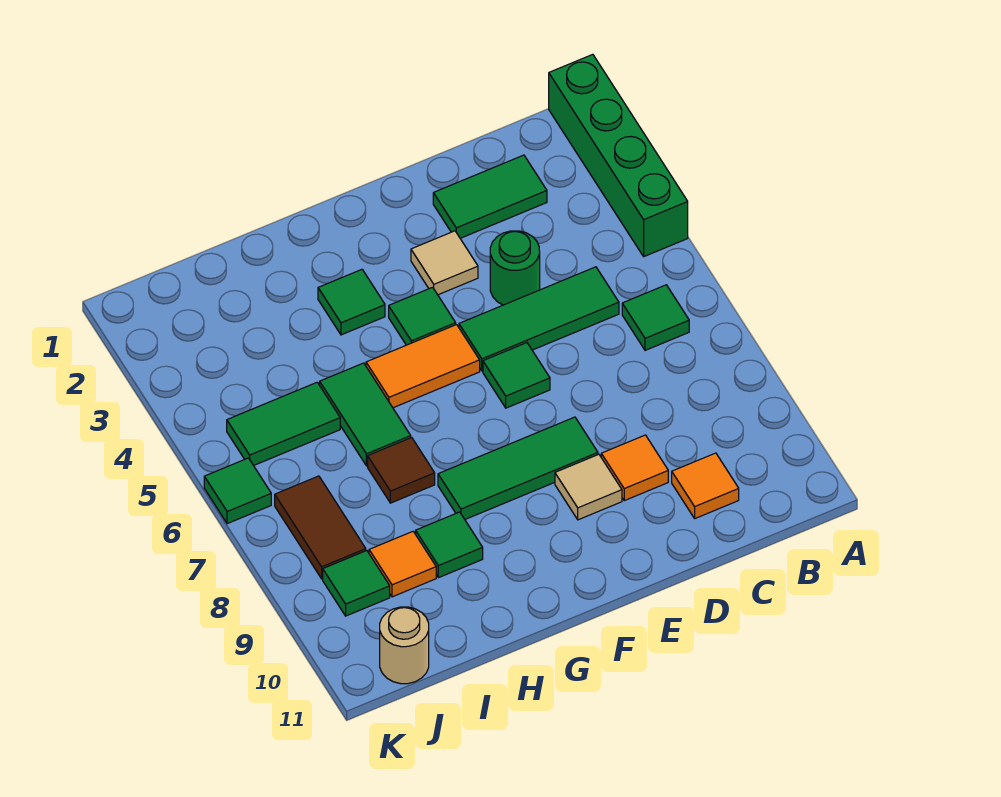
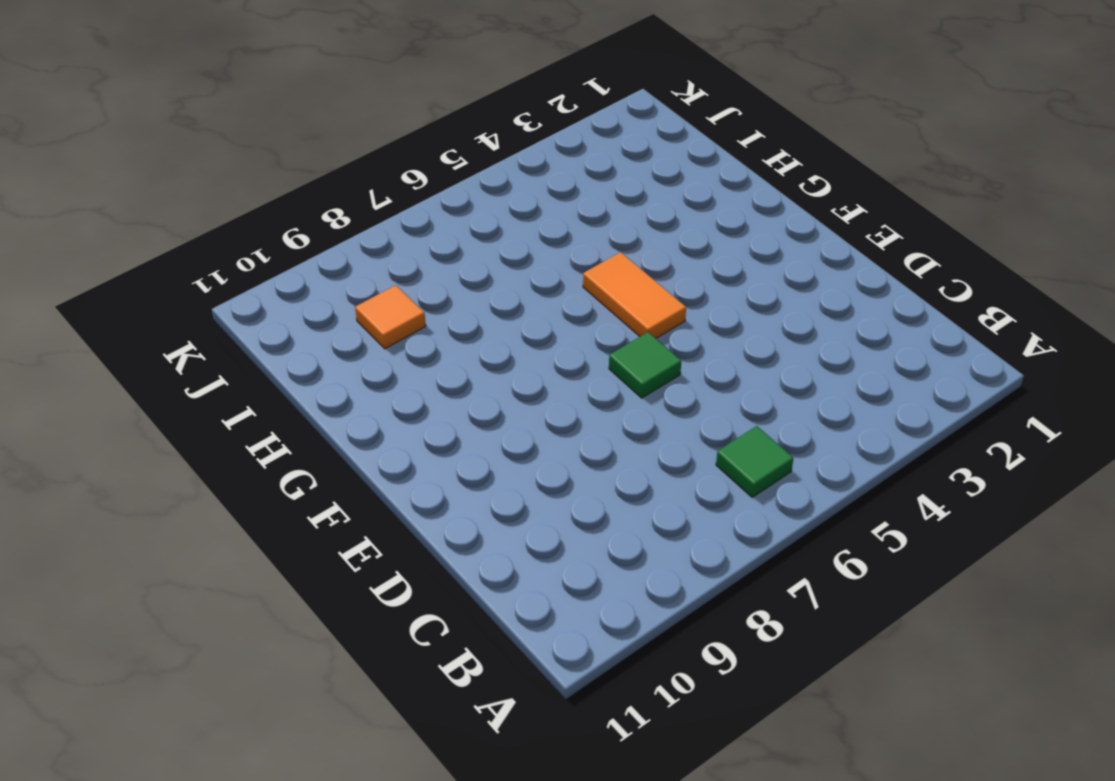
none -> green brick A1:A4 level 1
none -> green tile C2:D2 level 1
none -> green tile C5:E5 level 1

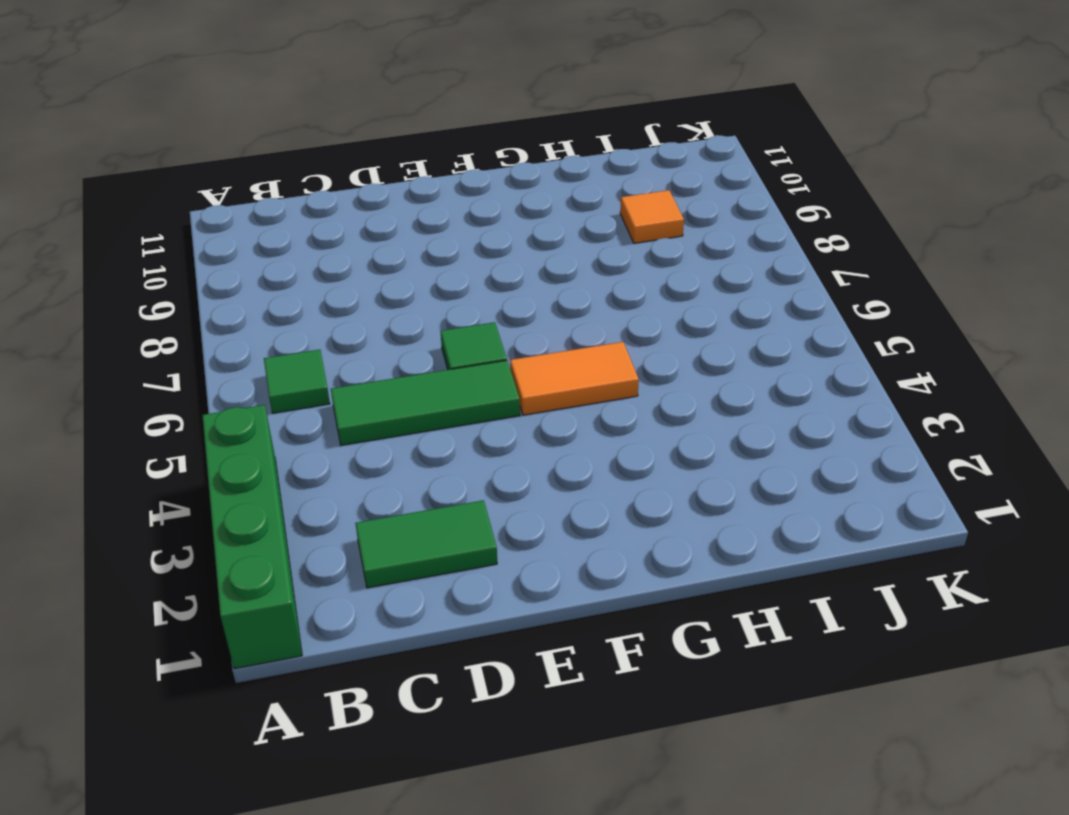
none -> orange tile C10 level 1
none -> green round brick D4 level 1
none -> orange tile D9 level 1

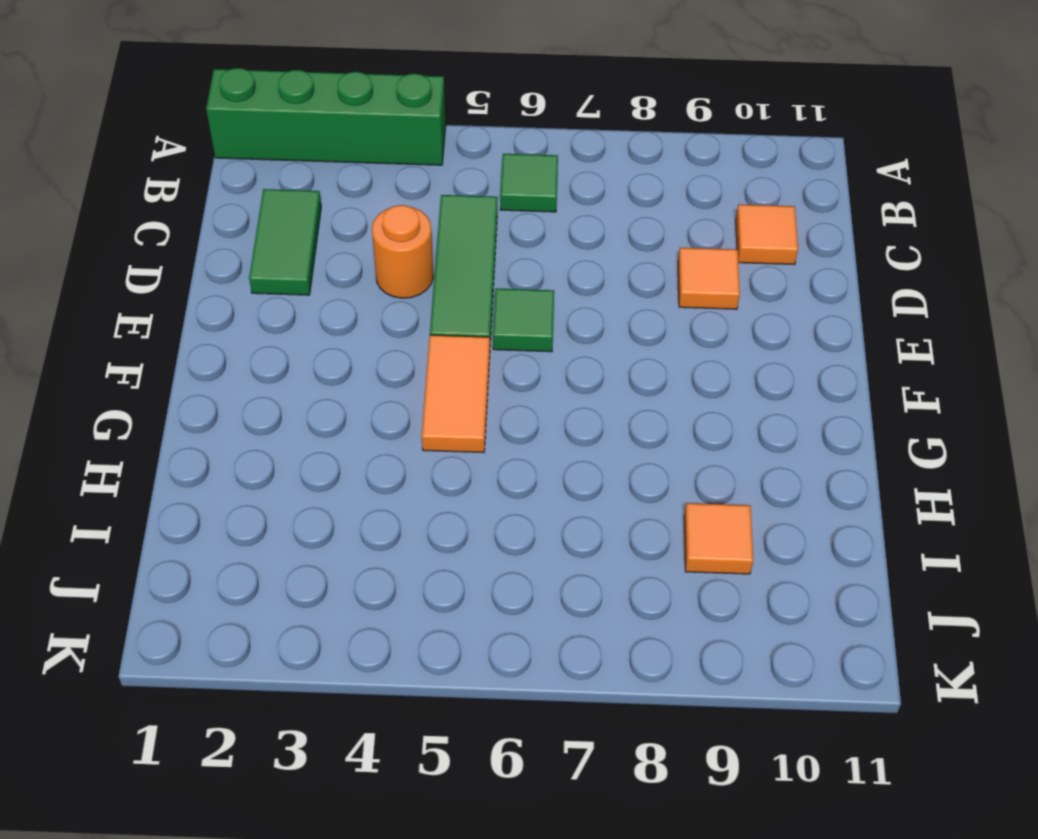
orange round brick D4 level 1 -> green round brick D4 level 1
none -> tan tile E3 level 1
none -> green tile E8:G8 level 1
none -> tan tile E9 level 1

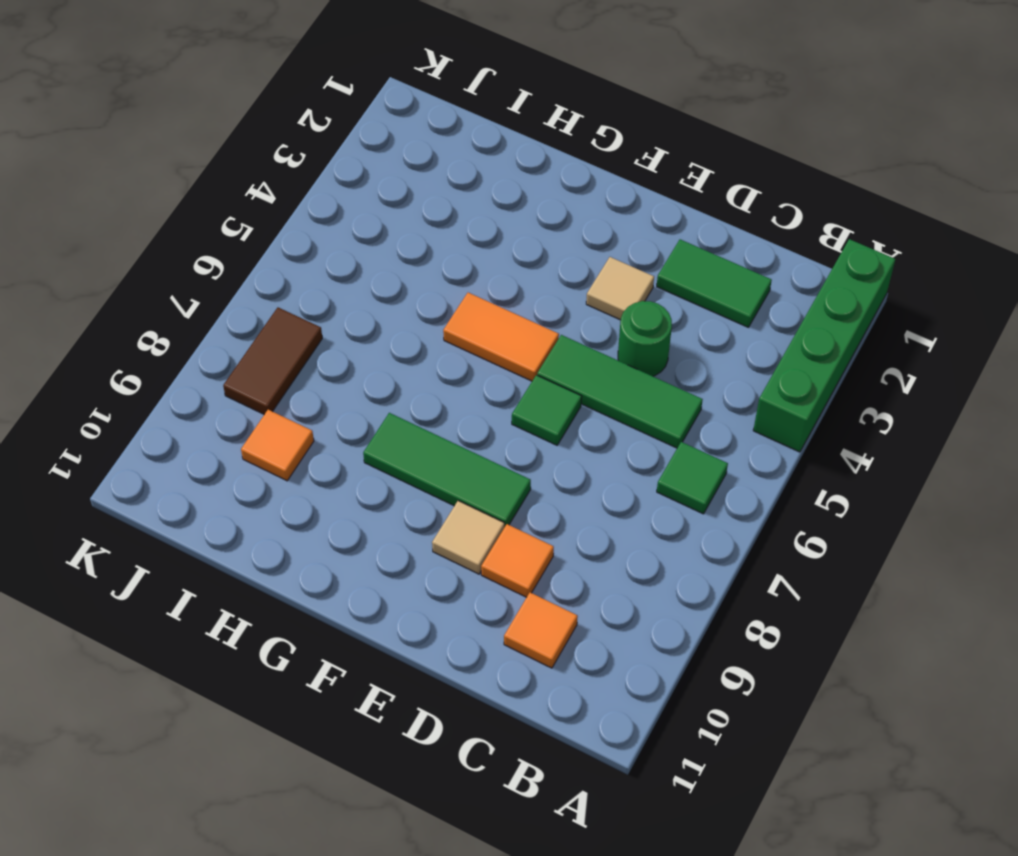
none -> green tile F4 level 1
none -> green tile G3 level 1
none -> green tile H5:H6 level 1

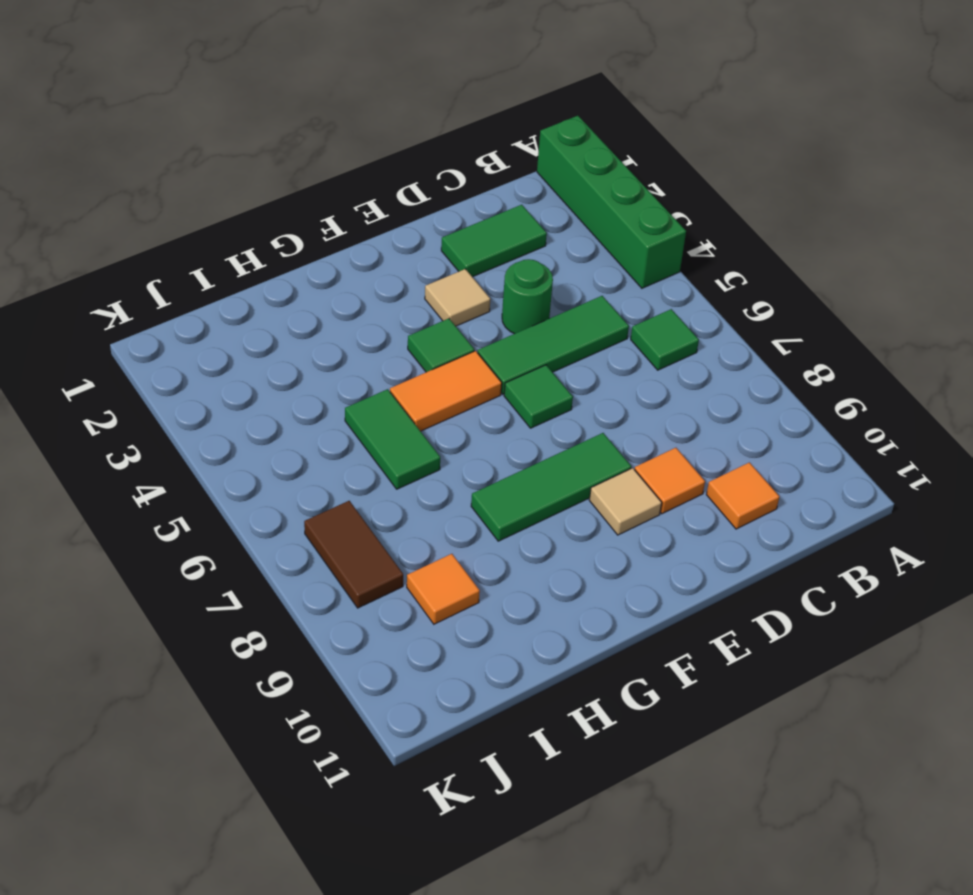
none -> green tile G3 level 1
none -> brown tile H7 level 1
none -> green tile H9 level 1

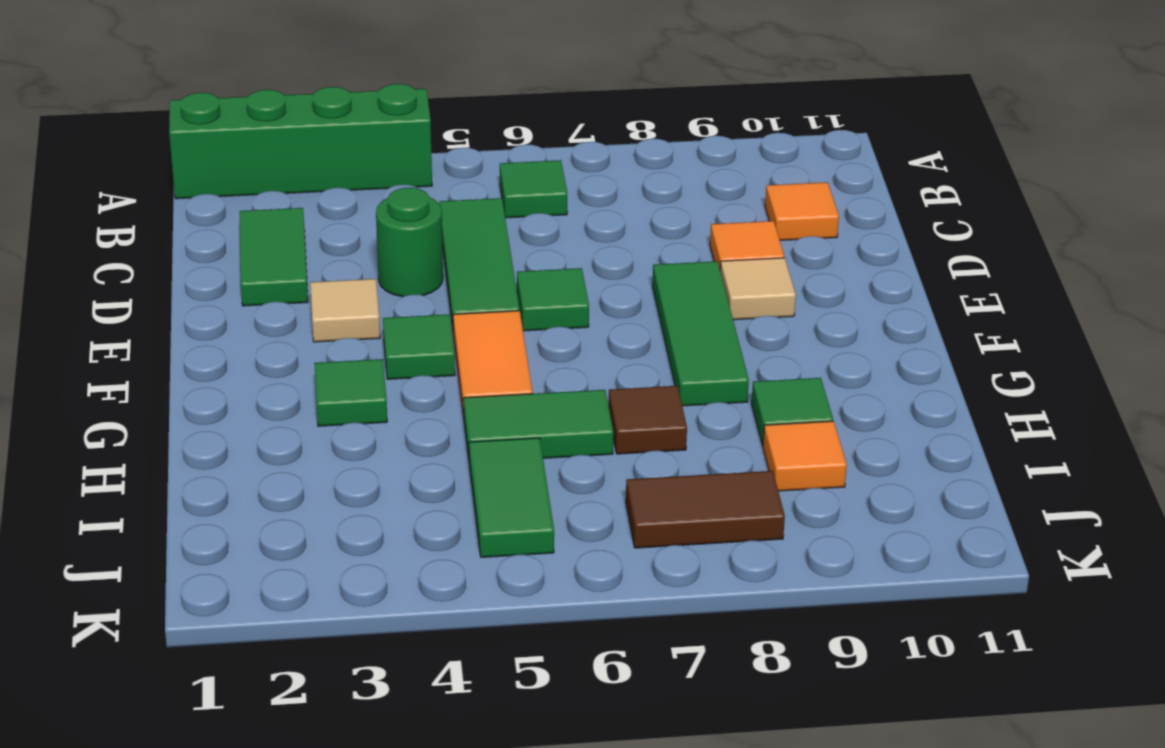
none -> green tile J9 level 1
none -> tan round brick J11 level 1
none -> green tile K6 level 1

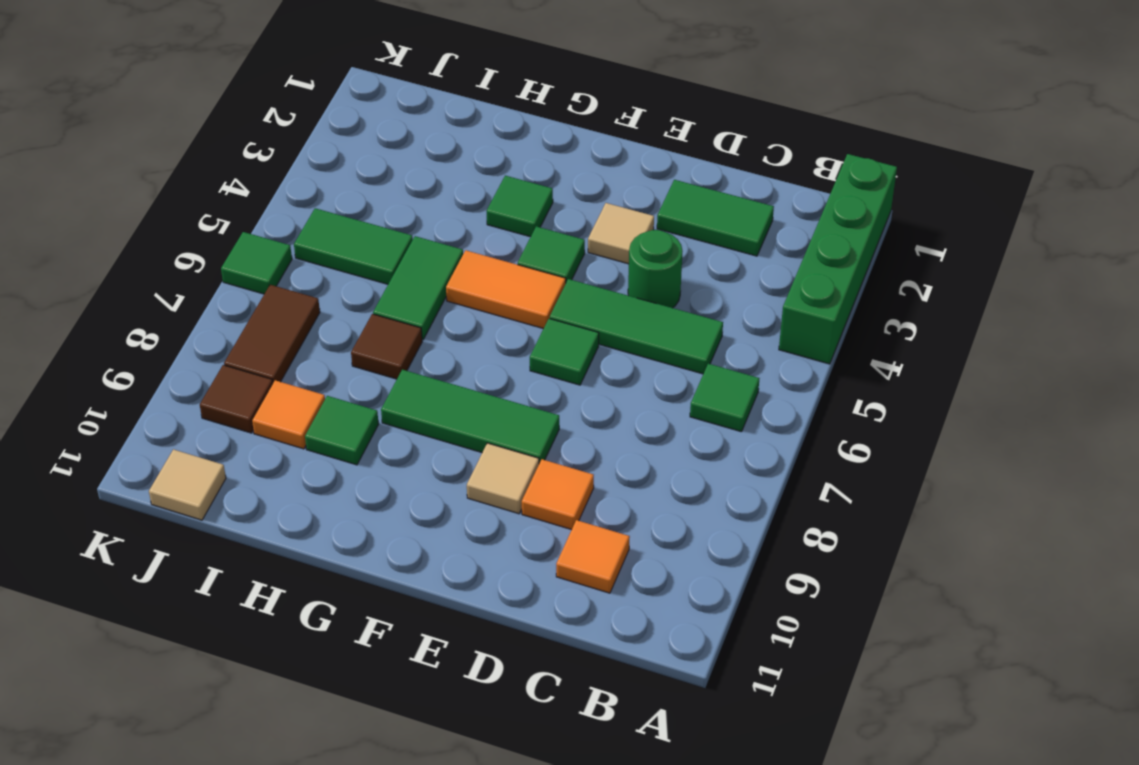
brown tile J9 level 1 -> green tile J9 level 1
tan tile J11 level 1 -> tan round brick J11 level 1

